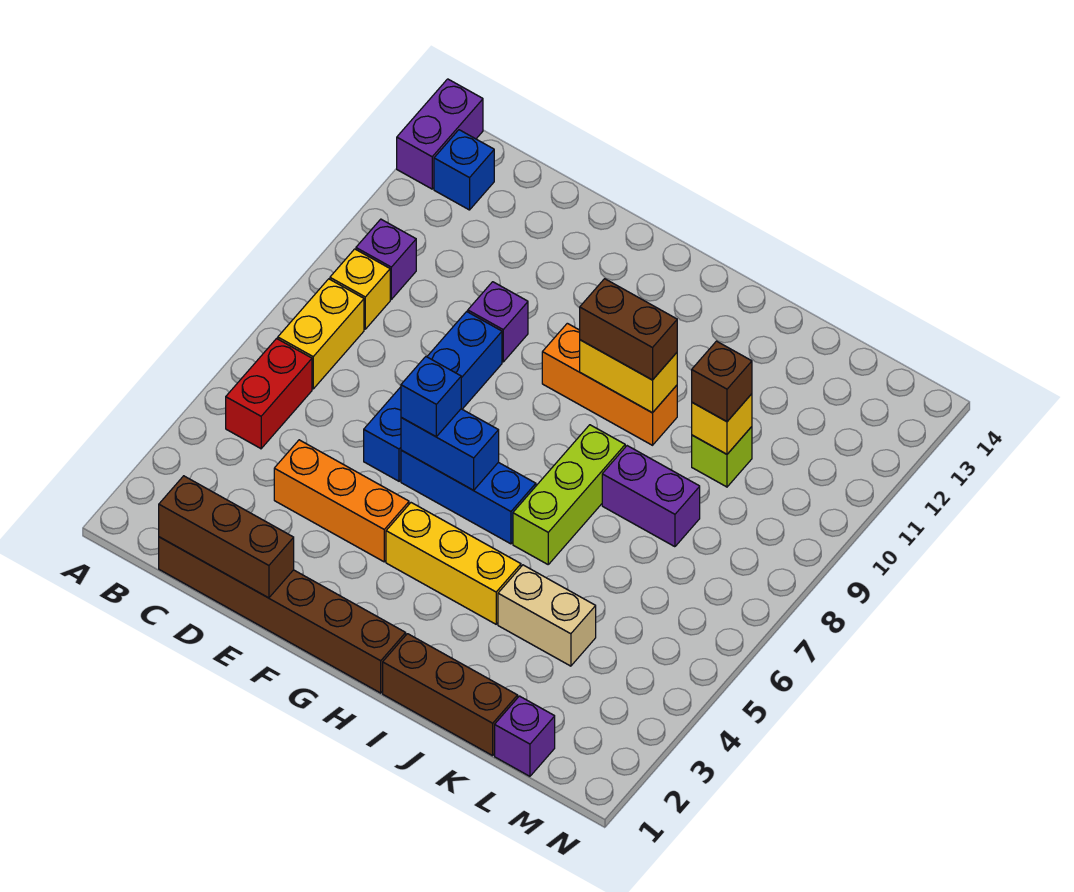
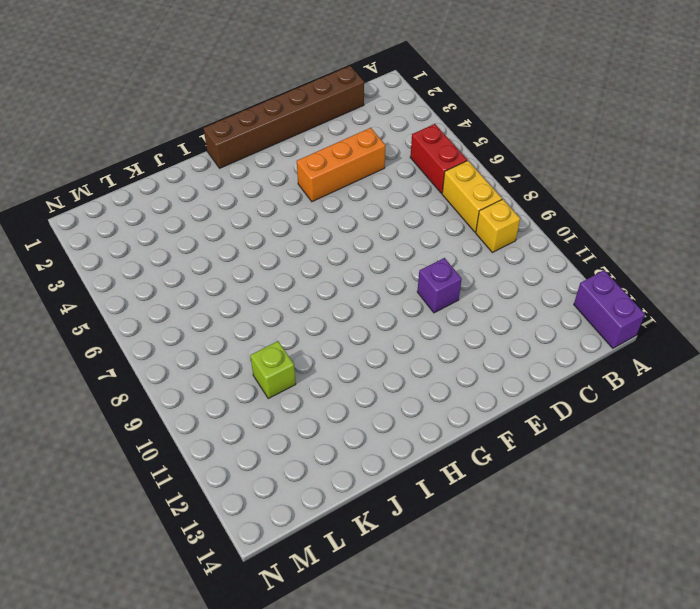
none -> purple brick B10 level 1
none -> blue brick B13 level 1
none -> blue brick E6:E9 level 1

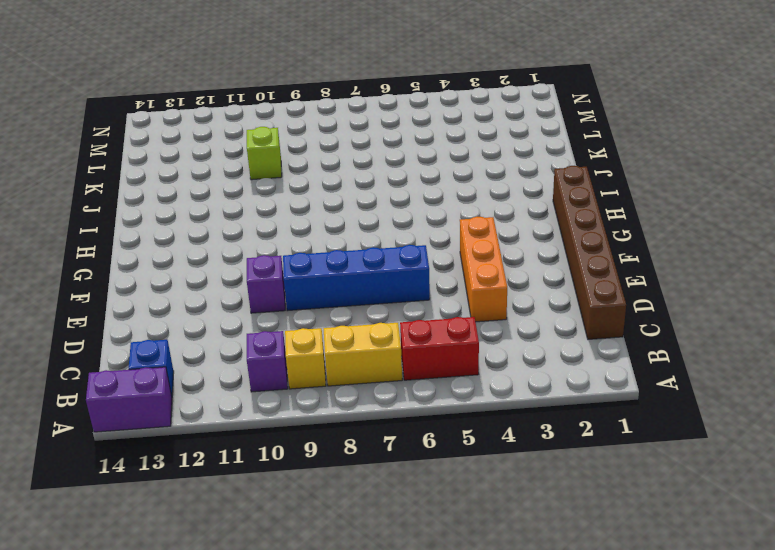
none -> blue brick F6:H6 level 1
none -> yellow brick G4:I4 level 1
none -> orange brick G10:I10 level 1

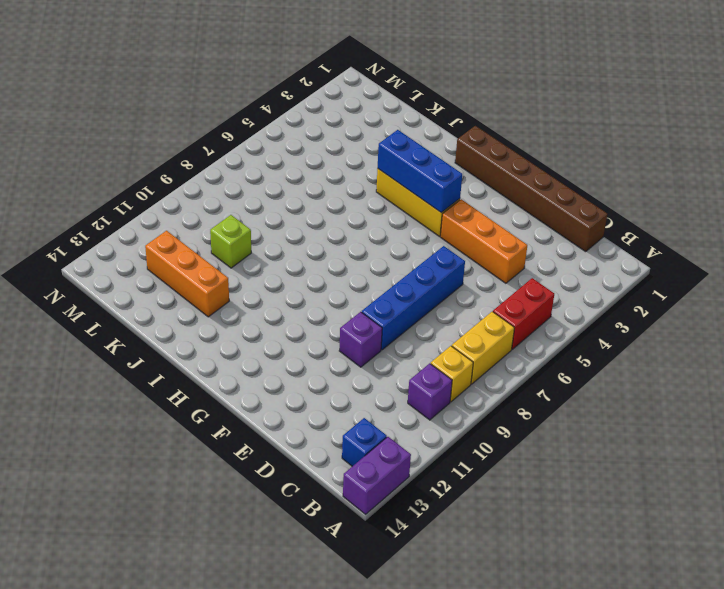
blue brick G4:I4 level 2 -> blue brick F6:H6 level 1
orange brick J12:L12 level 1 -> orange brick G10:I10 level 1
none -> brown brick I1:K1 level 1
none -> lime brick I6:I8 level 1
none -> tan brick J4:K4 level 1

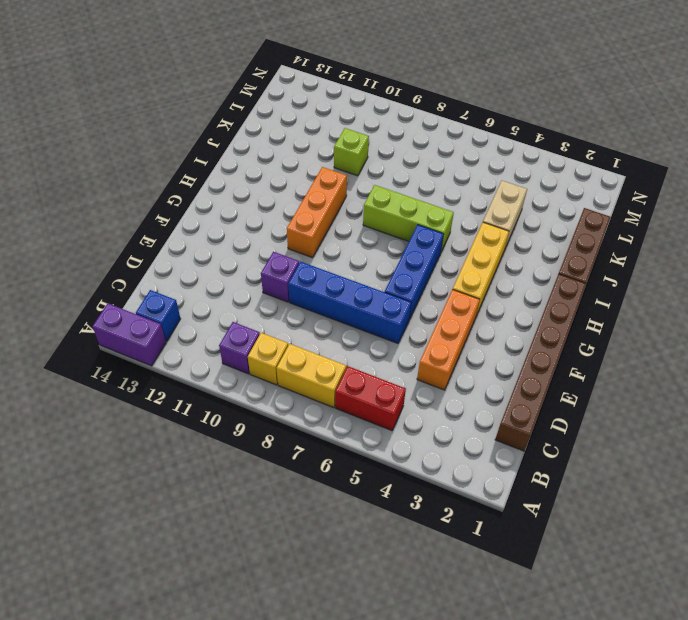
none -> purple brick J8:K8 level 1
none -> purple brick L1 level 1
none -> brown brick C1:E1 level 2

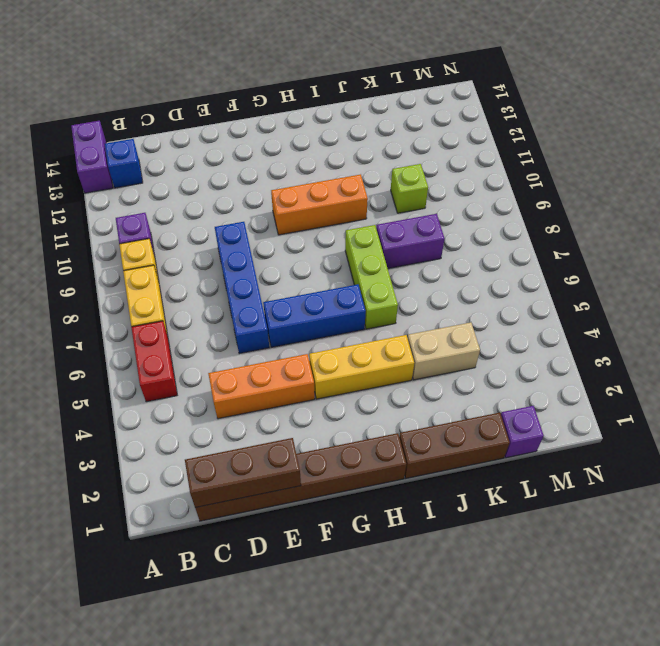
none -> purple brick E10 level 1
none -> blue brick F6:G6 level 2
none -> yellow brick H10:I10 level 2

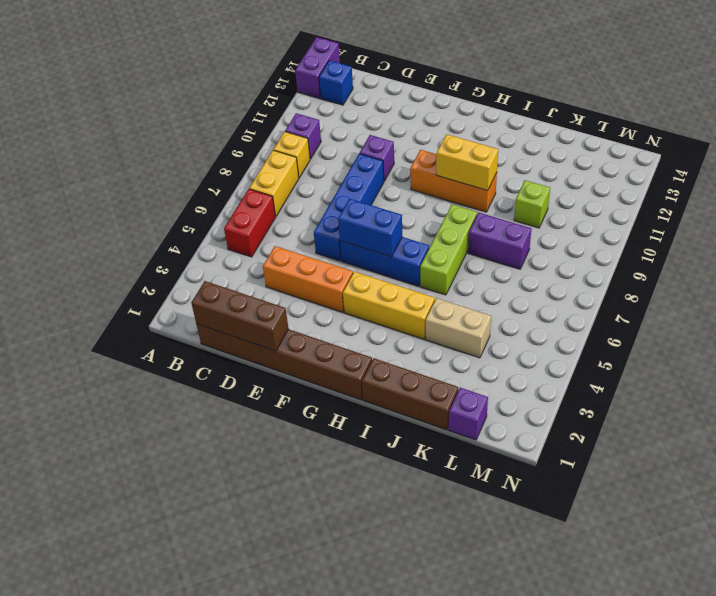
none -> yellow brick K10 level 2
none -> blue brick F6 level 3
none -> brown brick H10:I10 level 3

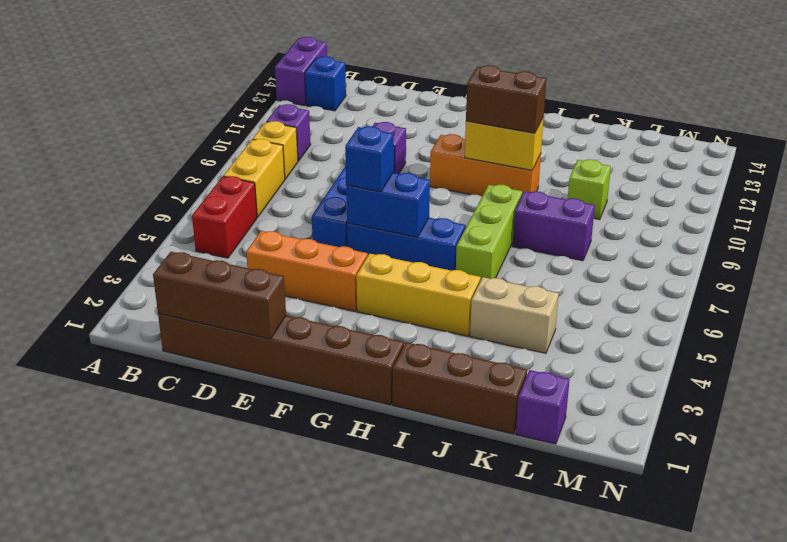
none -> yellow brick K10 level 2
none -> brown brick K10 level 3

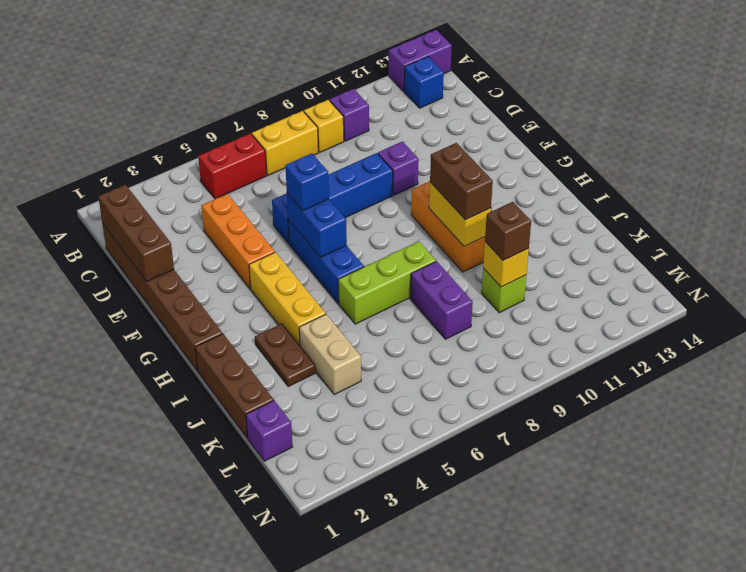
brown plate I3:J3 level 1 -> none

